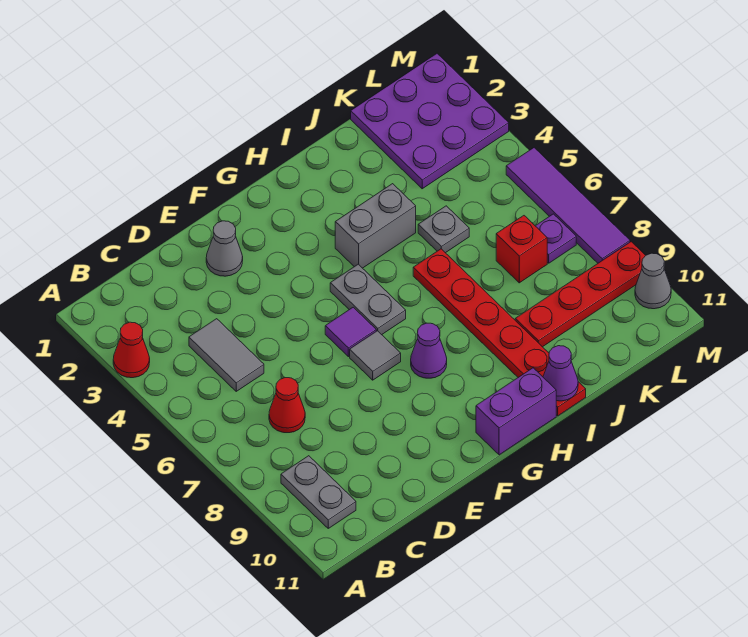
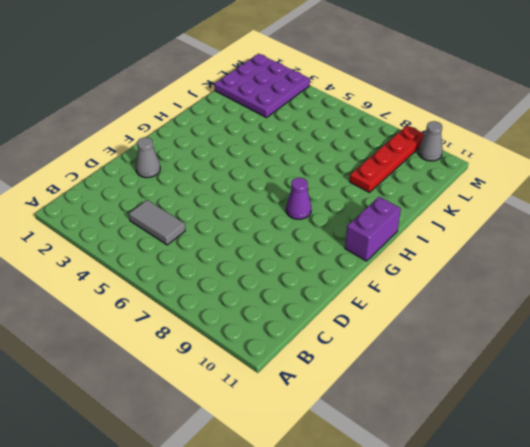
none -> red cone A3 level 1
none -> grey plate B9:B10 level 1
none -> red cone C7 level 1

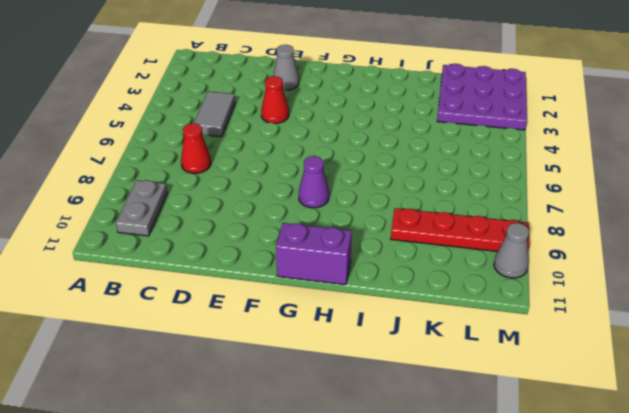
red cone E4 level 1 -> red cone A3 level 1
none -> purple tile F6 level 1
none -> grey tile F7 level 1
none -> grey plate G5:G6 level 1

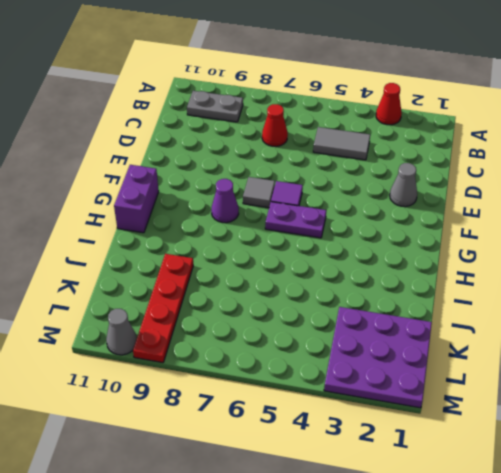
purple plate G5:G6 level 1 -> grey plate G5:G6 level 1
none -> grey brick H4:I4 level 1
none -> red plate I6:I11 level 1
none -> grey plate J5 level 1

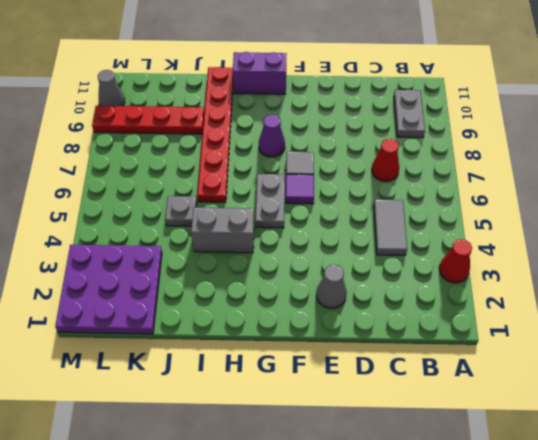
none -> red brick K7 level 1
none -> purple plate L7 level 1
none -> purple tile M5:M8 level 1

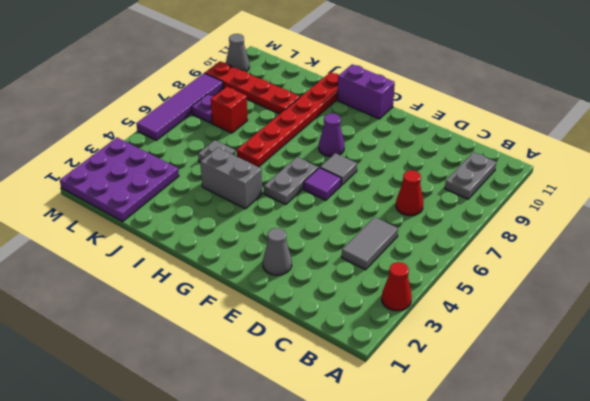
none -> purple cone I11 level 2

